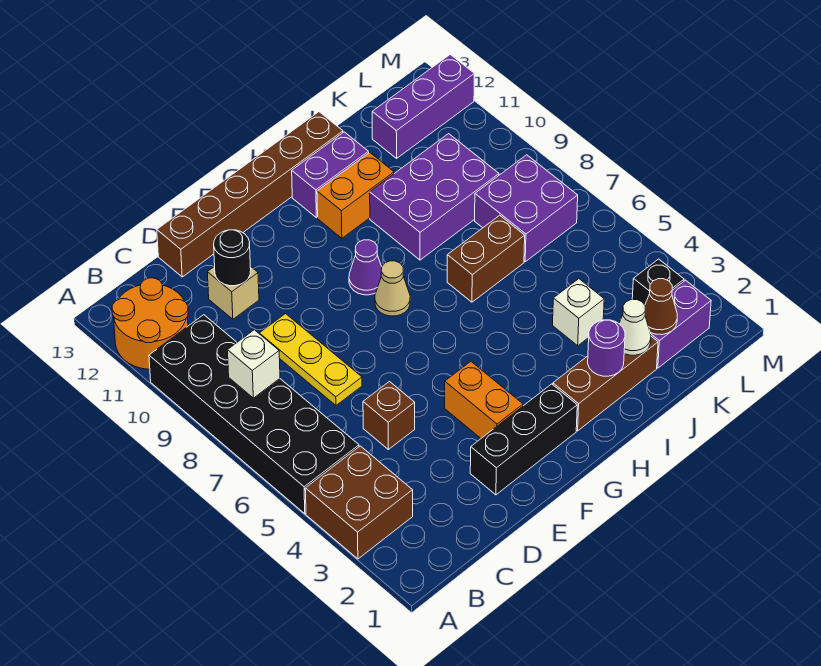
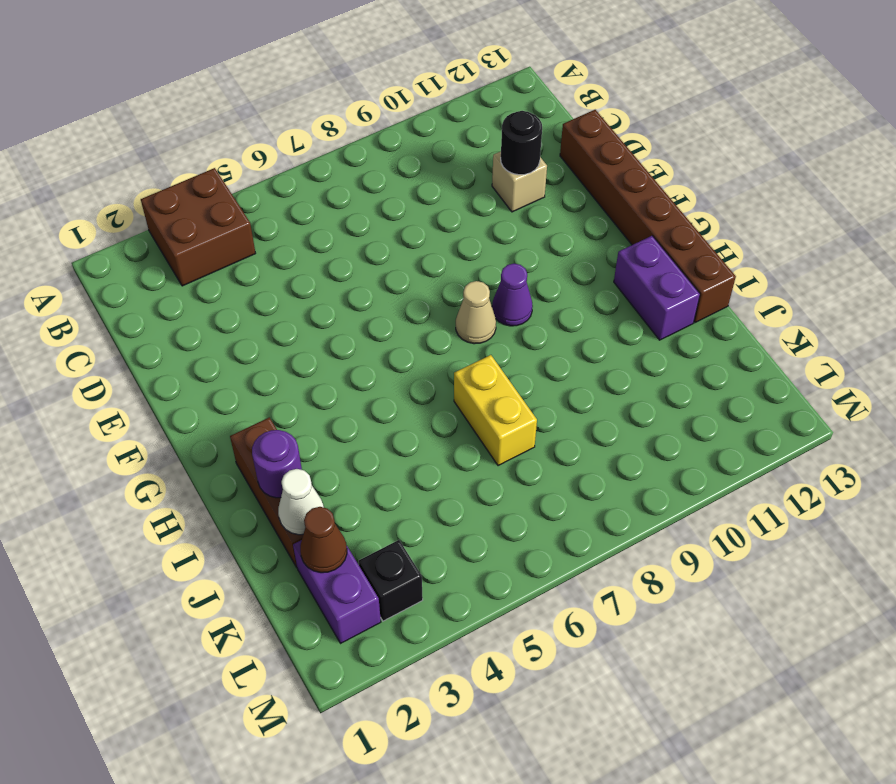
yellow brick I7:J7 level 1 -> brown brick I7:J7 level 1
none -> black brick A5:B10 level 1
none -> orange round brick A11:B12 level 1
none -> brown brick D5 level 1

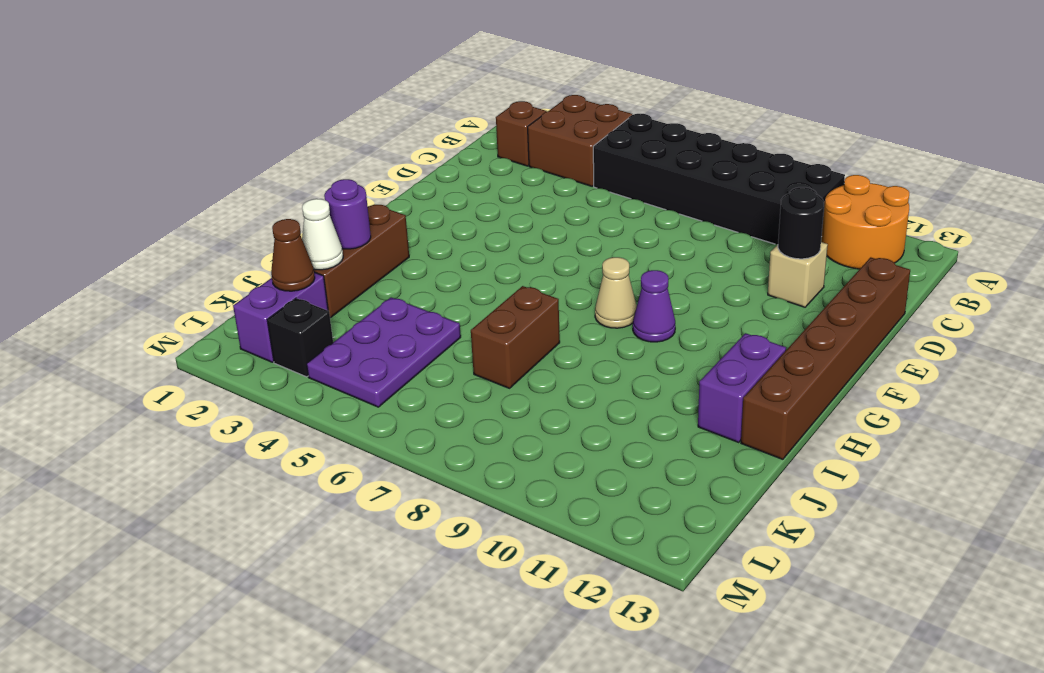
brown brick B2 level 1 -> brown brick D5 level 1
purple plate J4:L5 level 1 -> white brick J4 level 1
none -> yellow plate D7:D9 level 1
none -> black brick E2:G2 level 1
none -> orange brick F3:F4 level 1

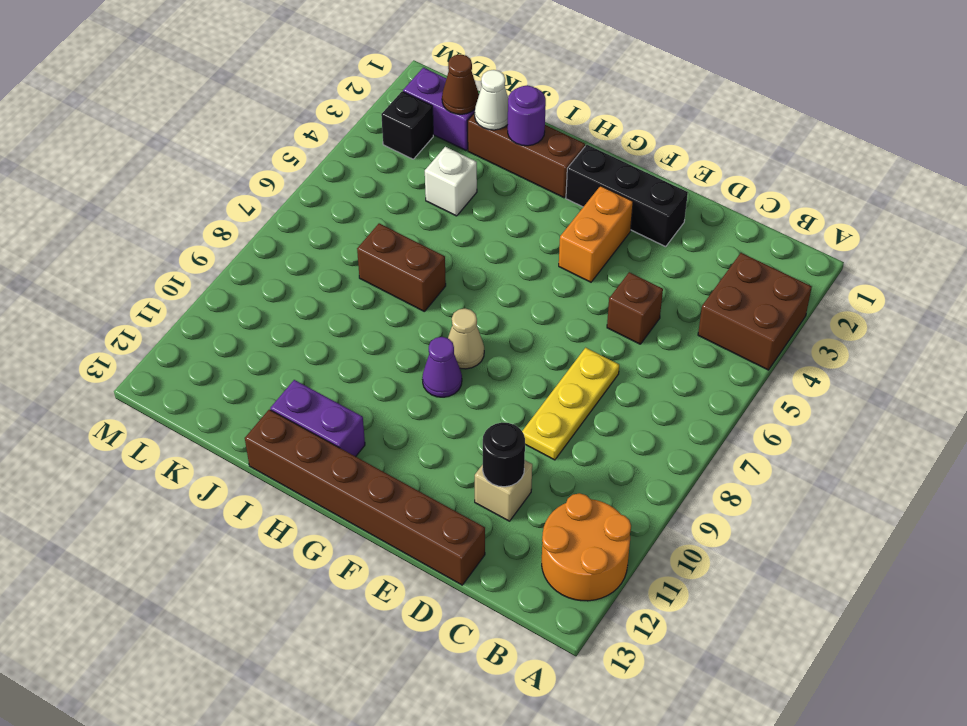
none -> black brick A5:B10 level 1
none -> orange brick H11:I11 level 1
none -> purple brick I9:K10 level 1

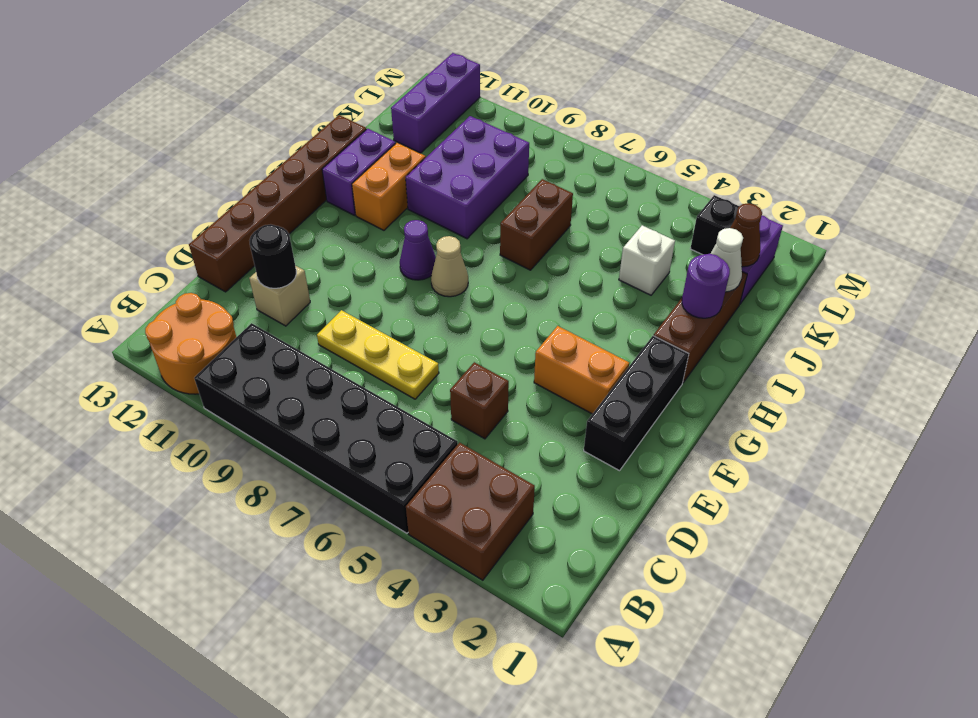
none -> purple brick K7:L8 level 1
none -> white brick B8 level 2

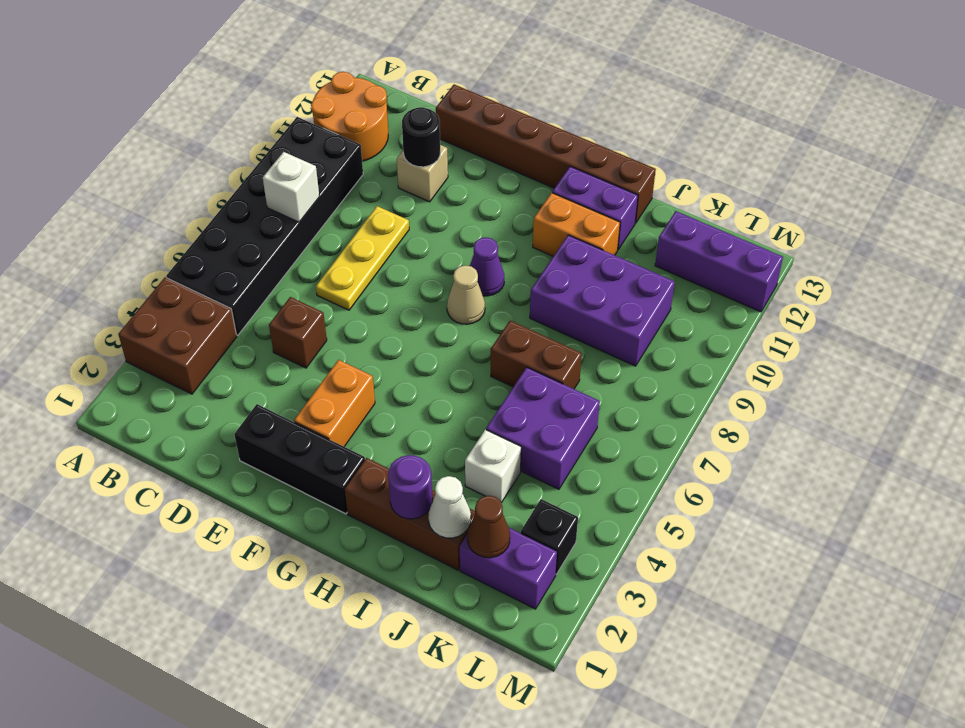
purple brick J5:K6 level 1 -> purple brick K7:L8 level 1

